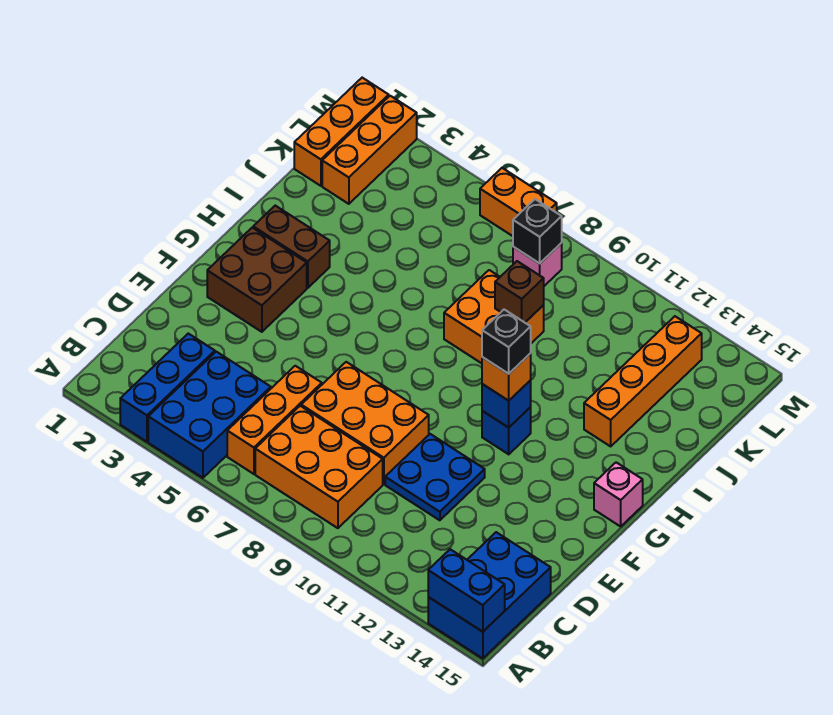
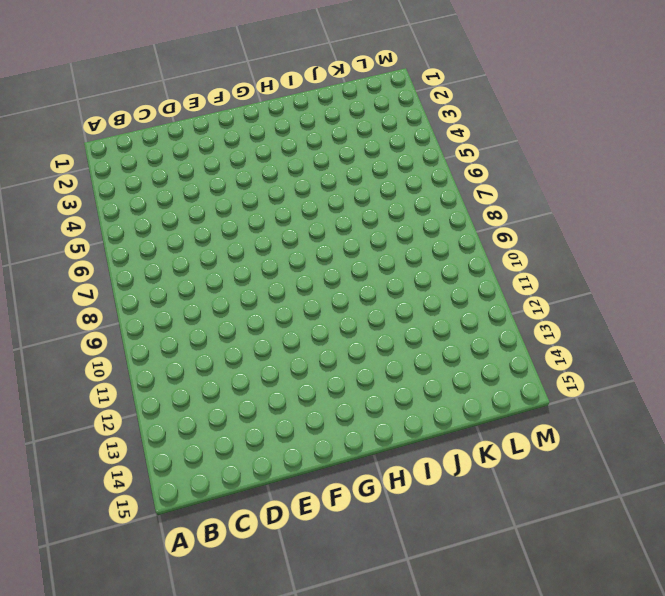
none -> blue brick A3:C3 level 1
none -> blue brick A4:C5 level 1
none -> blue brick A14:C15 level 1

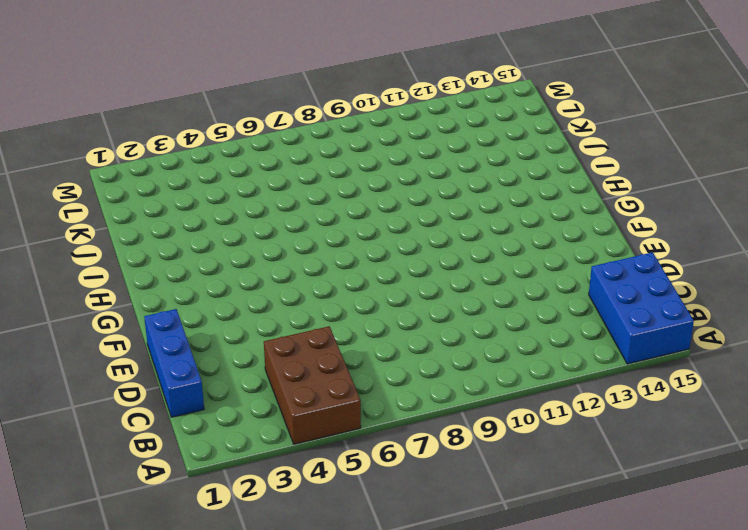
brown brick A4:C5 level 1 -> blue brick A4:C5 level 1
blue brick C1:E1 level 1 -> blue brick A3:C3 level 1
none -> orange brick B6:D6 level 1
none -> orange brick B7:C9 level 1
none -> orange brick D7:E9 level 1

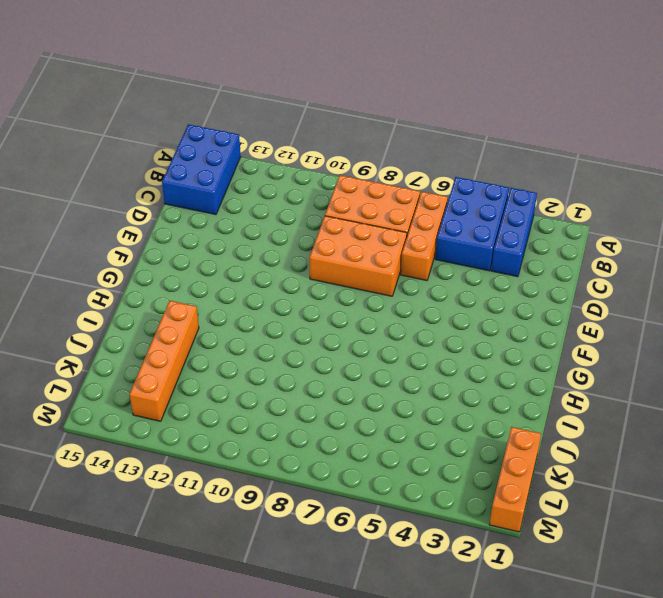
none -> blue plate D10:E11 level 1
none -> brown brick F2:G3 level 1
none -> blue brick G11 level 1

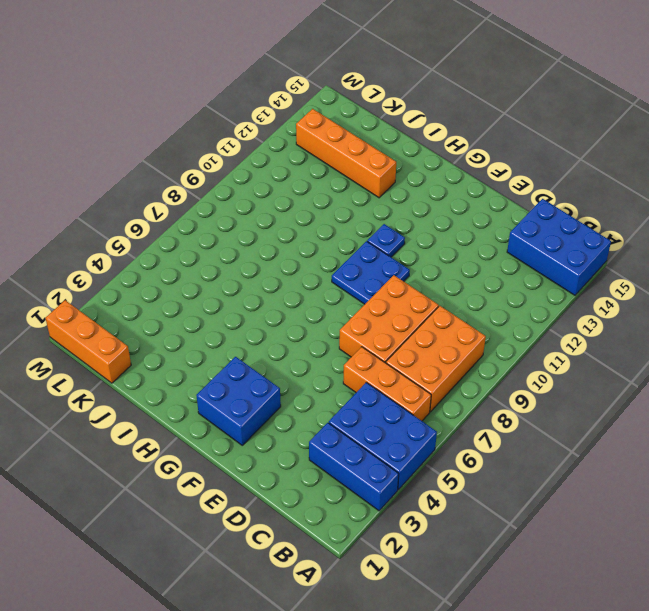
blue brick F2:G3 level 1 -> brown brick F2:G3 level 1
blue plate F9:G10 level 1 -> blue plate D10:E11 level 1
blue plate G11 level 1 -> blue brick G11 level 1
none -> pink brick G15 level 1
none -> brown brick H2:H3 level 1
none -> orange brick I8:J9 level 1

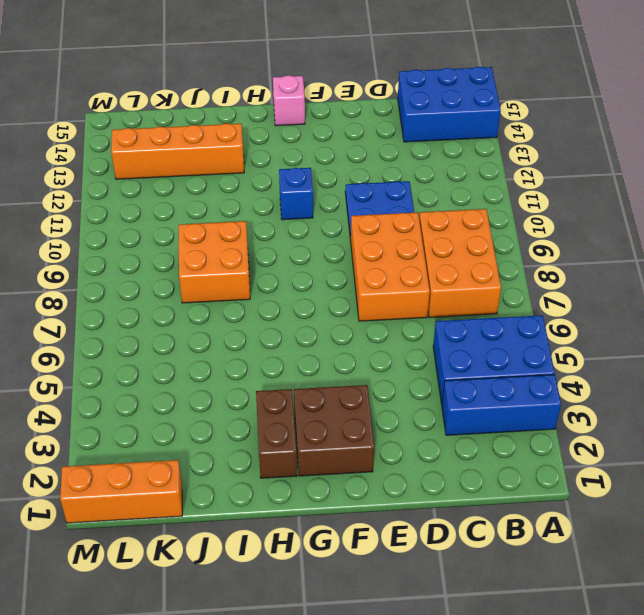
none -> orange brick B6:D6 level 1
none -> orange brick K2:M2 level 1
none -> pink brick L8 level 1

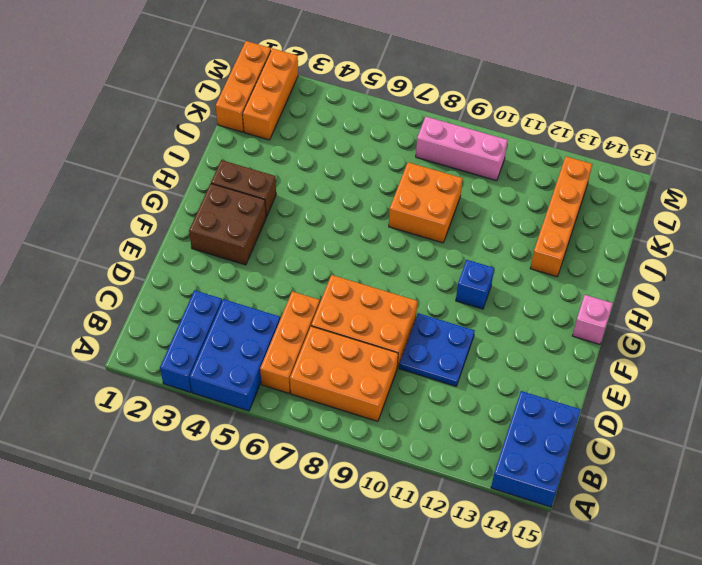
pink brick L8:L10 level 1 -> pink brick L8 level 1
none -> orange brick M6:M7 level 1
none -> blue brick A14:A15 level 2
none -> blue brick G11 level 2

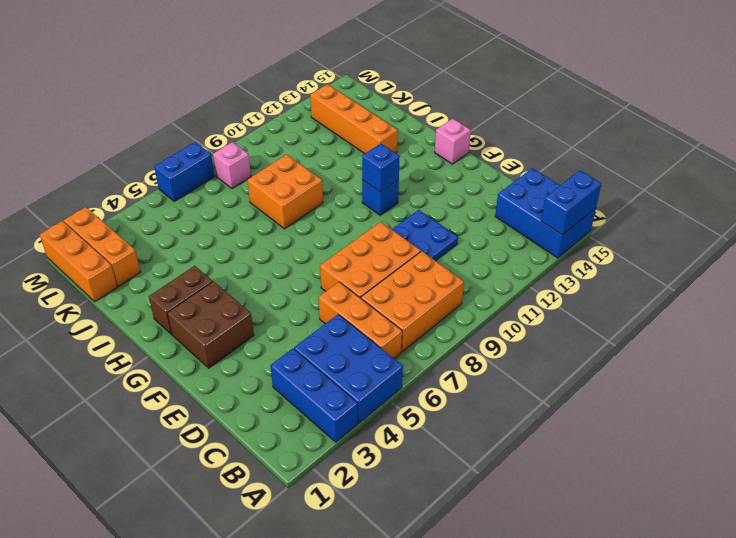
blue brick M6:M7 level 1 -> orange brick M6:M7 level 1
none -> brown brick J9 level 2
none -> black brick L8 level 2
none -> orange brick G11 level 3

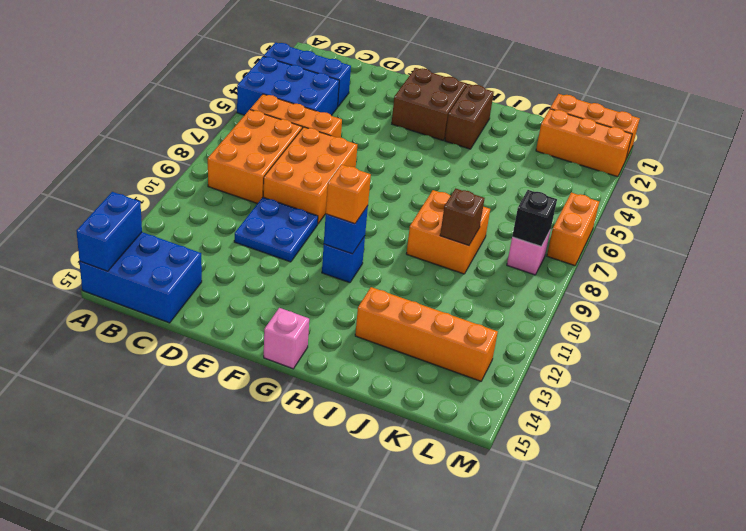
none -> black brick G11 level 4

